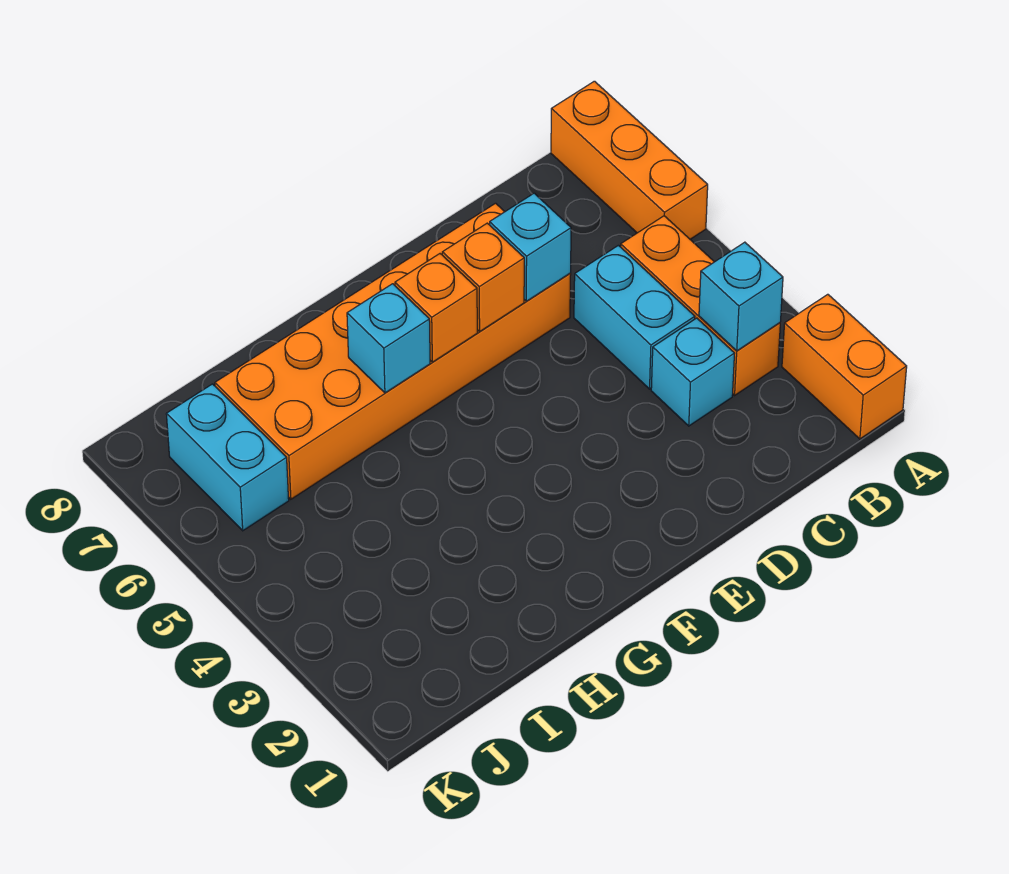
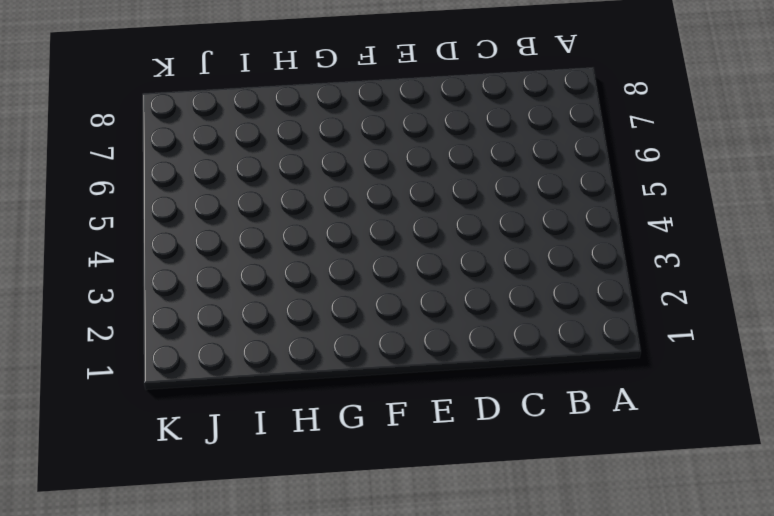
none -> orange brick A1:A2 level 1
none -> orange brick A6:A8 level 1
none -> orange brick B3:B5 level 1

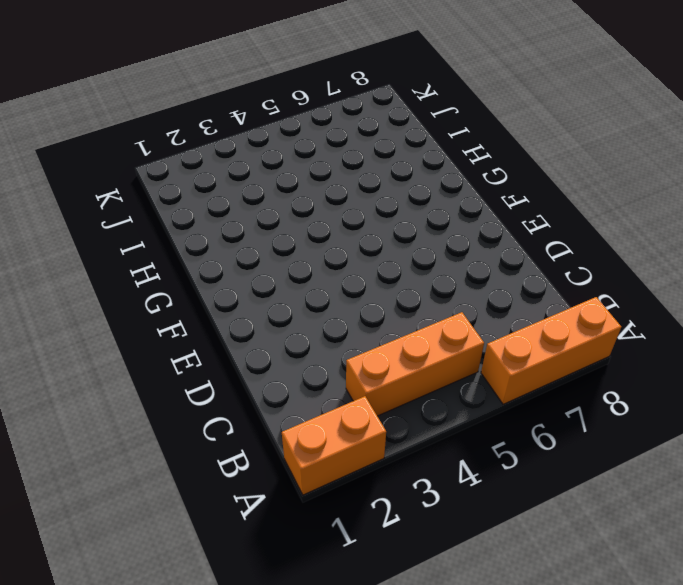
none -> cyan brick C3 level 1
none -> cyan brick C4:C5 level 1
none -> orange brick D6:I7 level 1

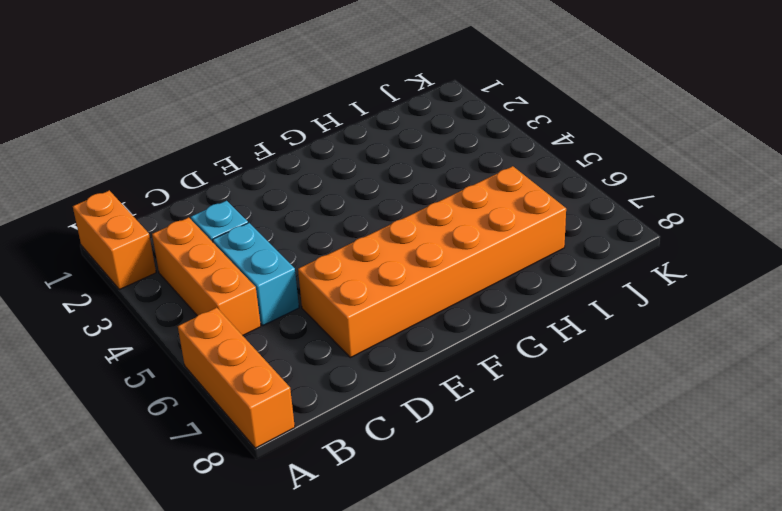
none -> cyan brick J6:J7 level 1
none -> cyan brick B3 level 2
none -> cyan brick D6 level 2

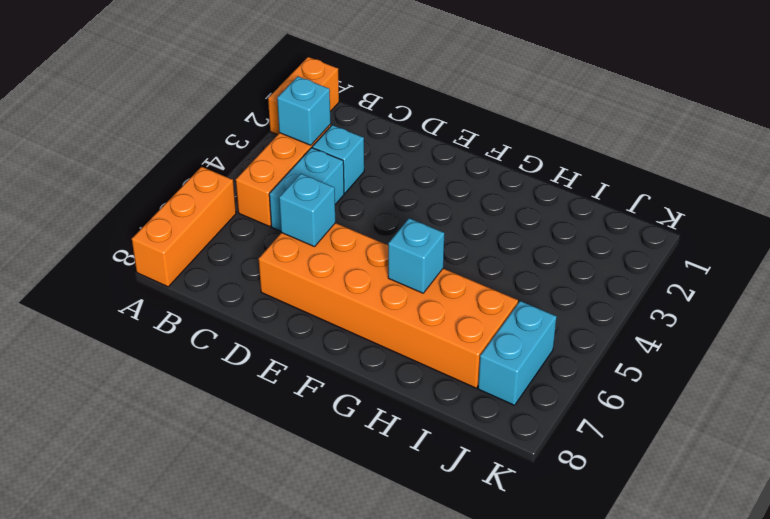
none -> orange brick E6 level 2
none -> orange brick F6 level 2

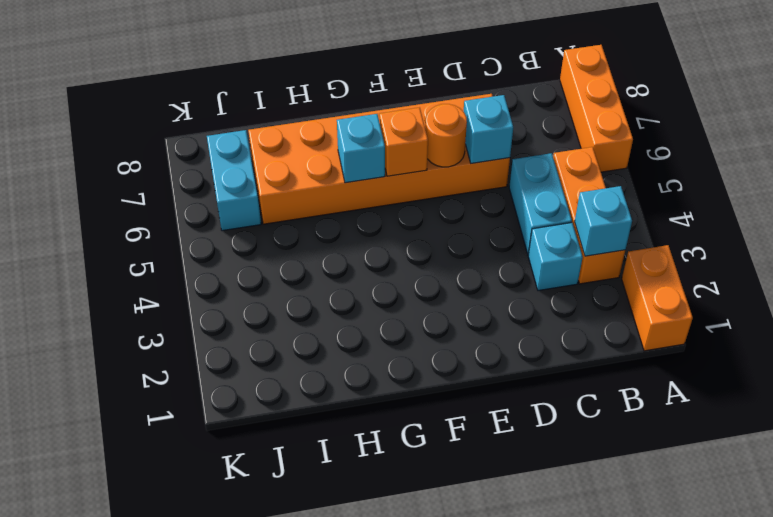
orange round brick E6 level 2 -> orange brick E6 level 2

